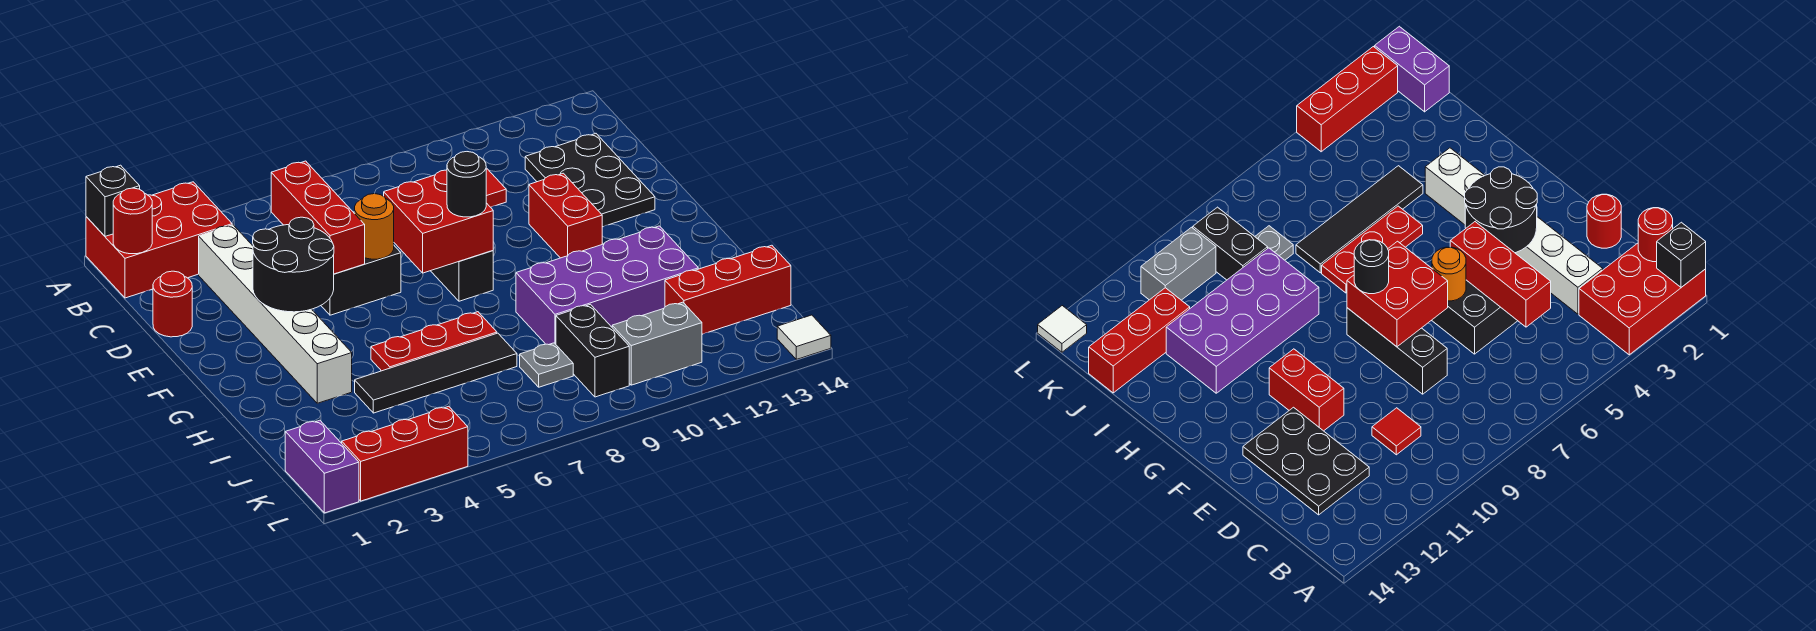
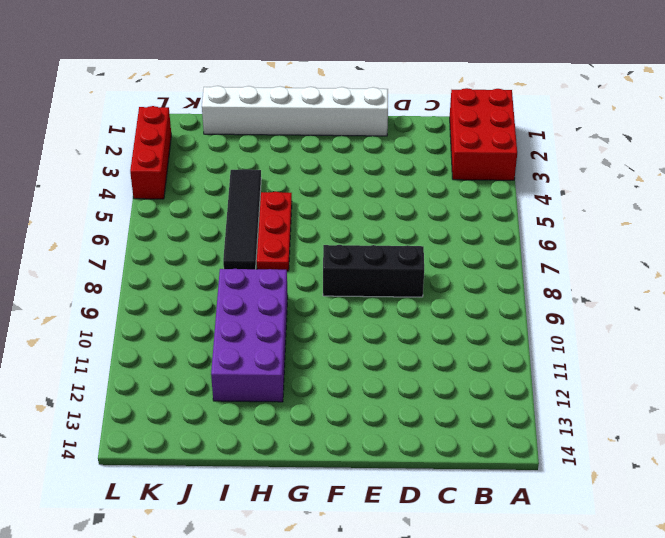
white brick E1:J1 level 1 -> white brick C3:H3 level 1
none -> red tile C10 level 1
none -> black plate C12:E13 level 1
none -> red round brick D1 level 1

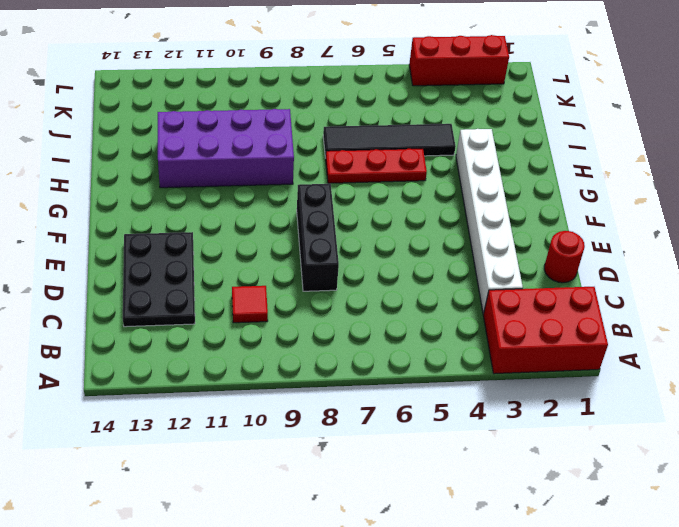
none -> black brick D5:E6 level 1
none -> red brick E11:F11 level 1
none -> grey plate J8 level 1

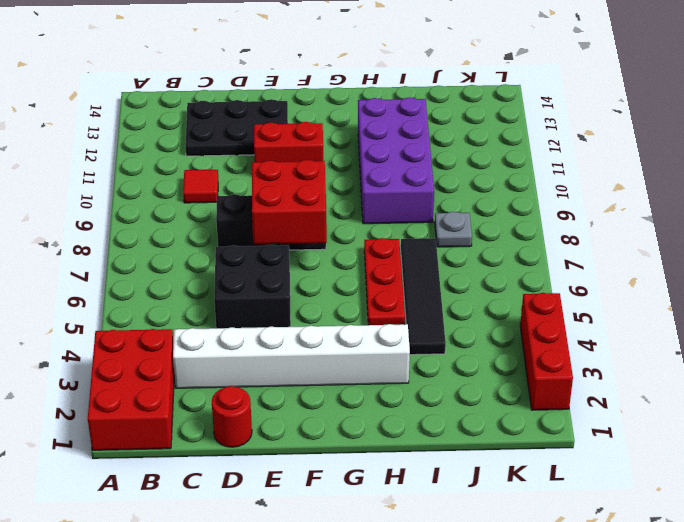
none -> black brick J9:K9 level 1
none -> red brick J12:J14 level 1
none -> purple brick K1:L1 level 1

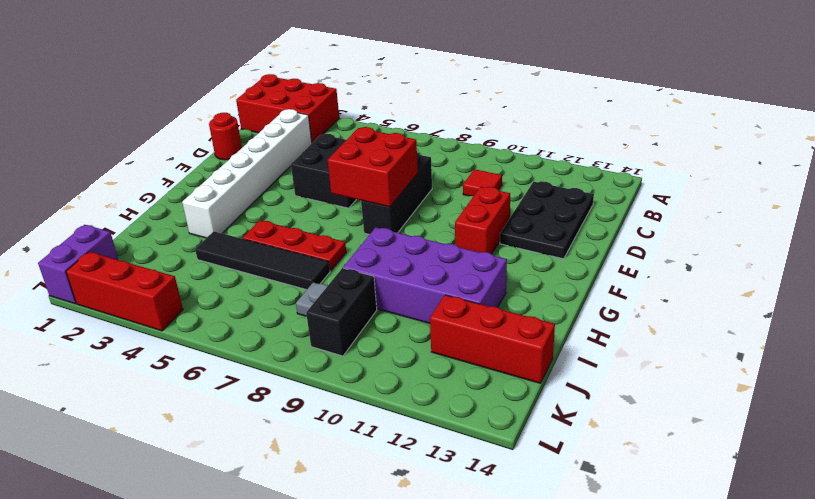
none -> grey brick K10:K11 level 1
none -> white tile L14 level 1
none -> black brick A1 level 2

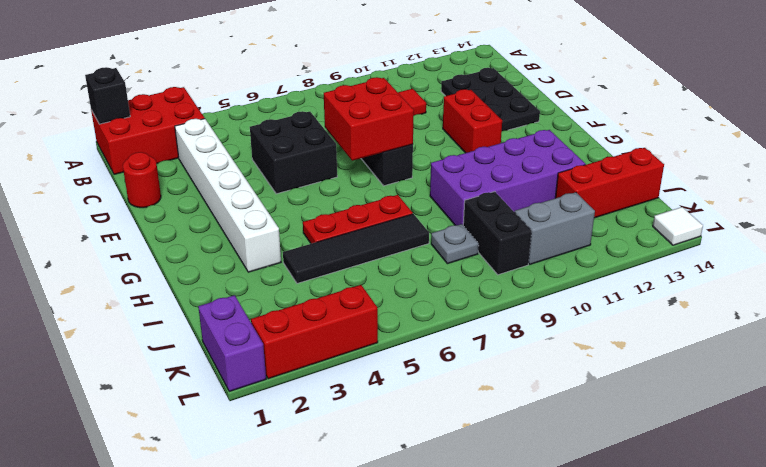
none -> red round brick B1 level 2
none -> red brick C5:E5 level 2
none -> black round brick E3:F4 level 2

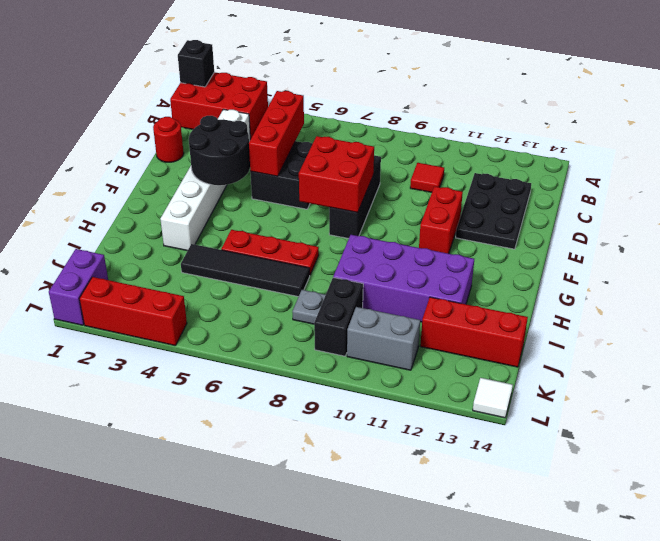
none -> red round brick B1 level 2
none -> orange round brick E6 level 2
none -> black round brick F8 level 3

